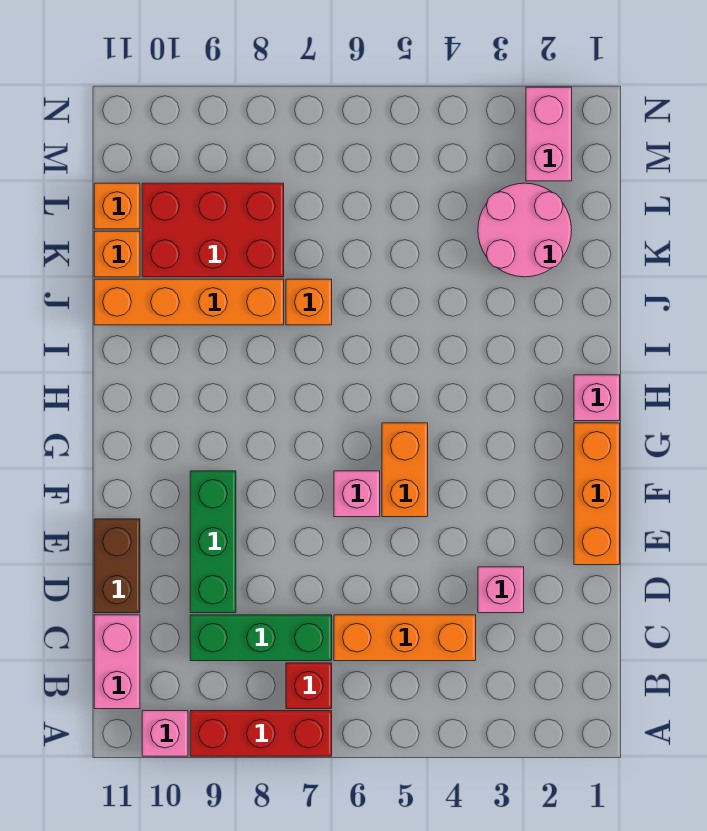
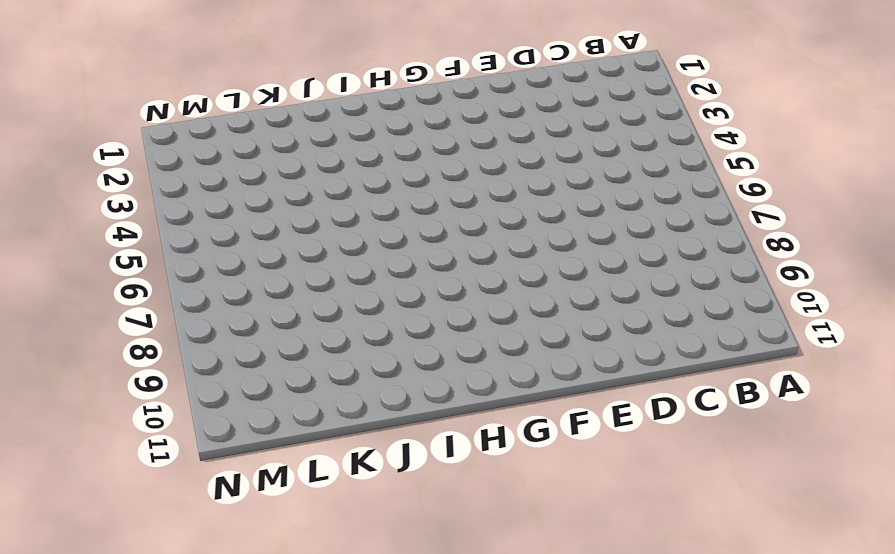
none -> red brick A7:A9 level 1
none -> pink brick A10 level 1
none -> red brick B7 level 1

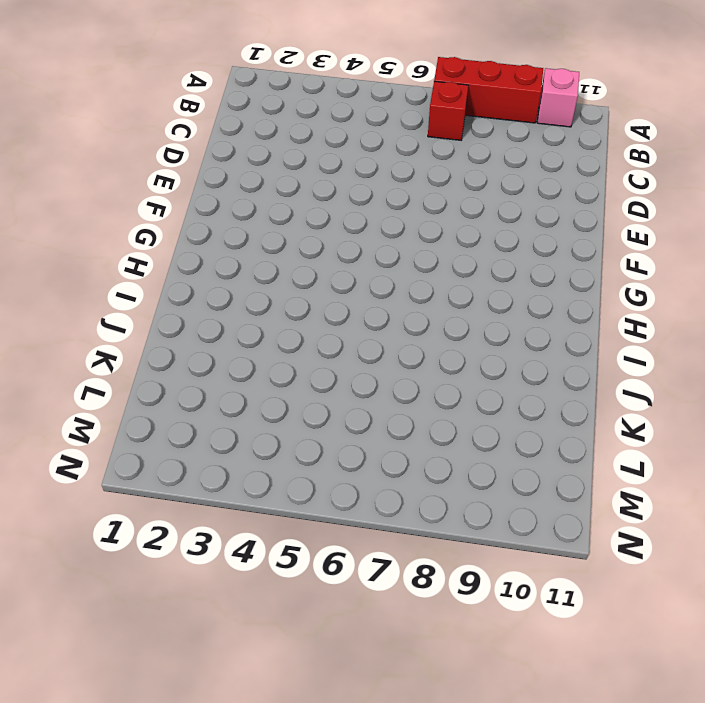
none -> pink brick B11:C11 level 1
none -> orange brick C4:C6 level 1
none -> green brick C7:C9 level 1

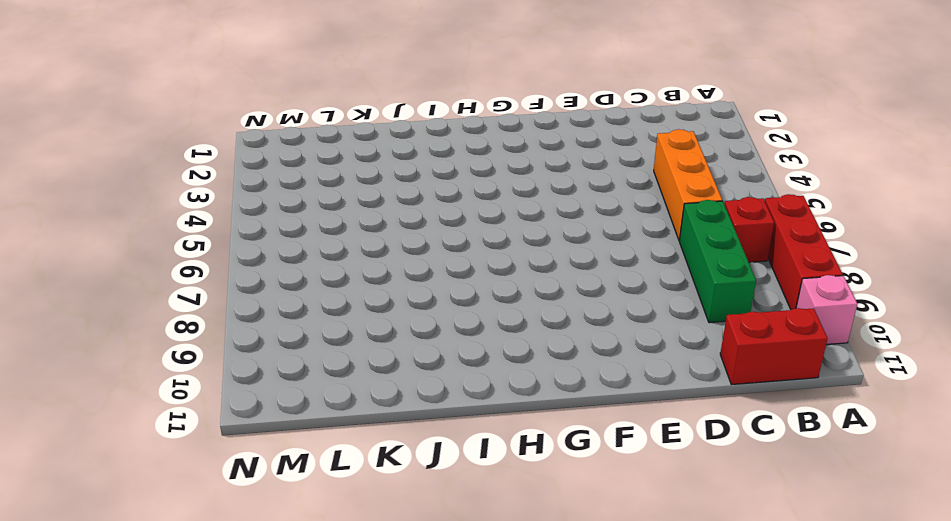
red brick B11:C11 level 1 -> pink brick B11:C11 level 1
none -> pink brick D3 level 1
none -> green brick D9:F9 level 1
none -> brown brick D11:E11 level 1

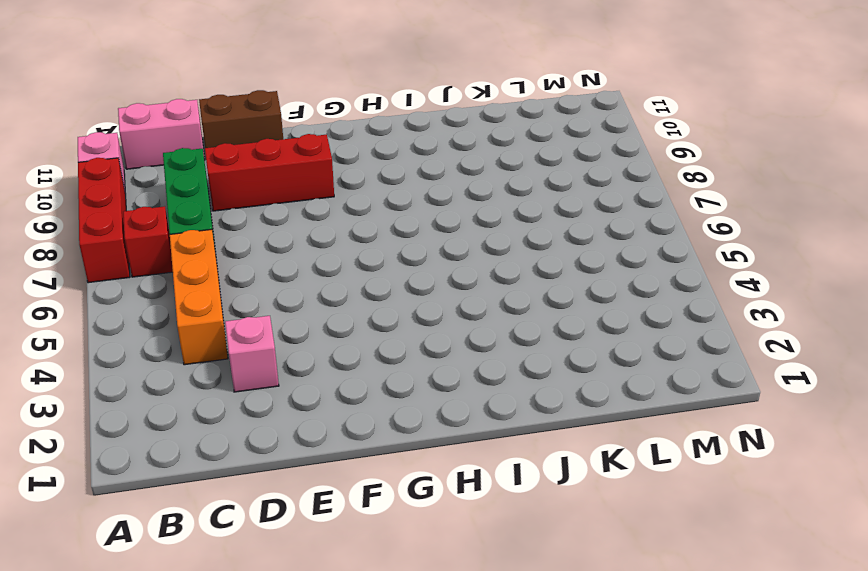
red brick D9:F9 level 1 -> green brick D9:F9 level 1
none -> orange brick E1:G1 level 1
none -> orange brick F5:G5 level 1
none -> pink brick F6 level 1

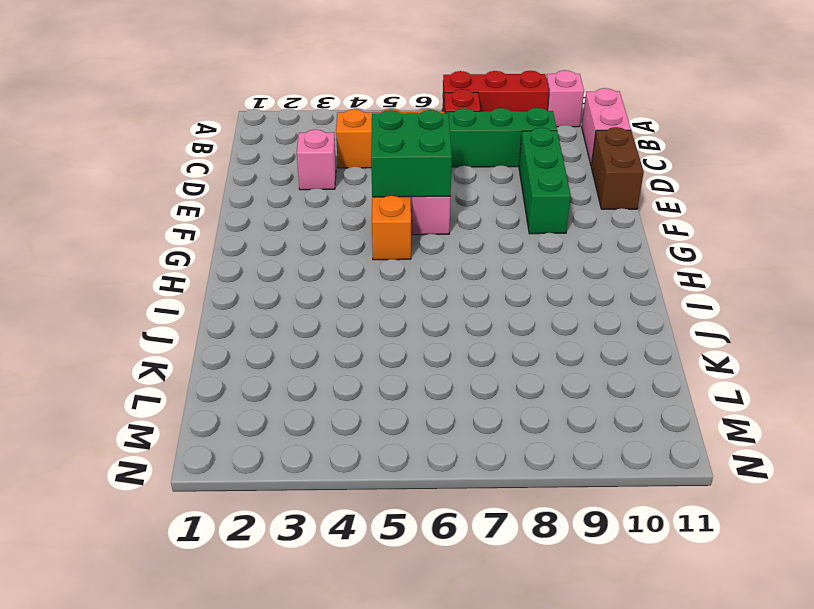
green brick E5:F6 level 2 -> none
none -> orange brick E1:G1 level 1
none -> pink brick H1 level 1
none -> orange brick J7 level 1

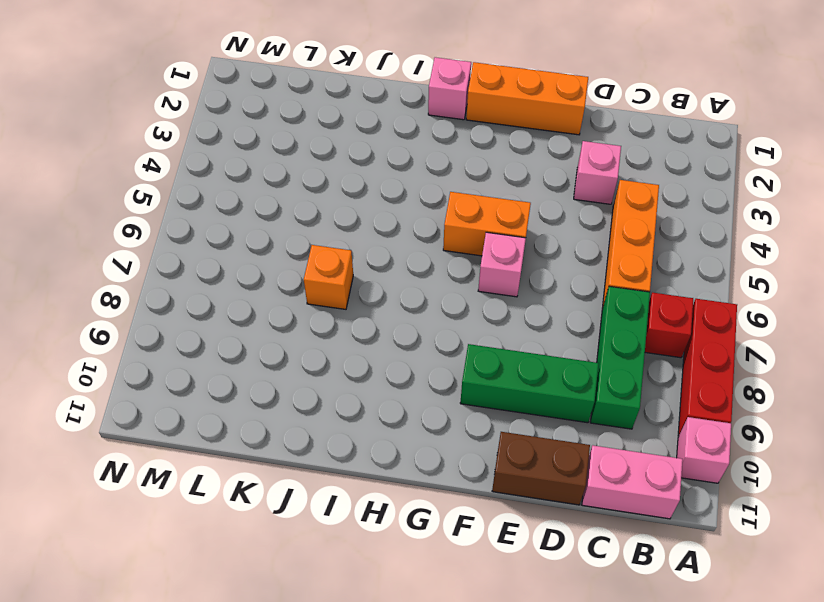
none -> orange brick J8:J11 level 1
none -> pink round brick K2:L3 level 1
none -> red brick K8:L10 level 1

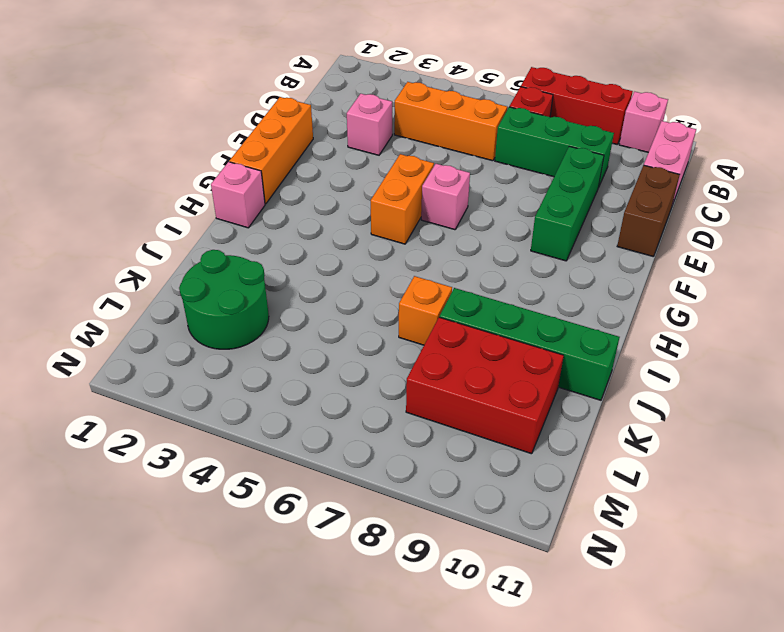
green brick J8:J11 level 1 -> orange brick J8:J11 level 1
green round brick K2:L3 level 1 -> pink round brick K2:L3 level 1
none -> orange brick K11 level 1
none -> orange brick L11 level 1
none -> pink brick M2:N2 level 1

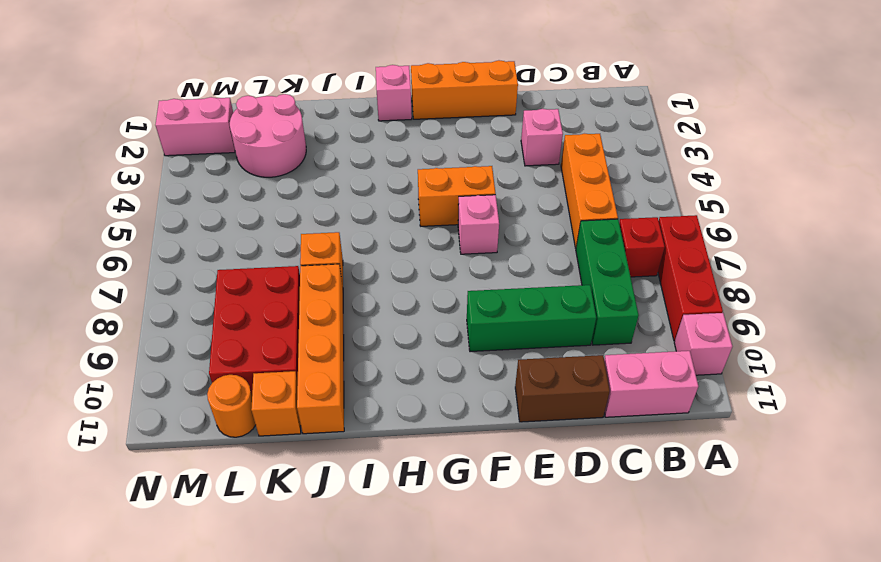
orange round brick L11 level 1 -> orange brick L11 level 1

